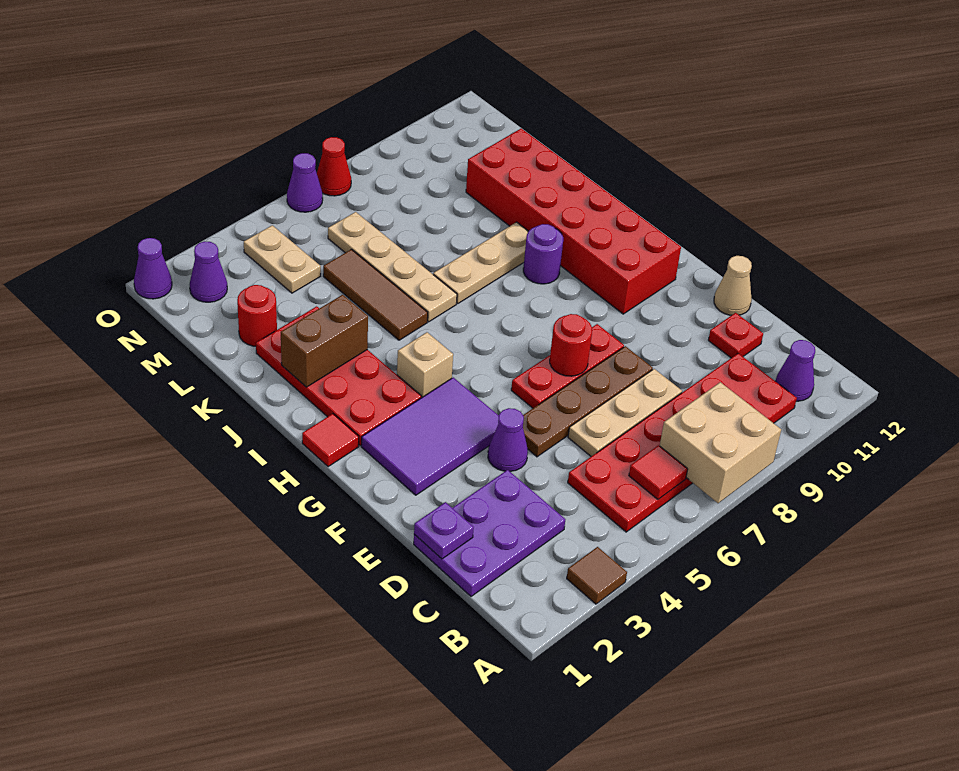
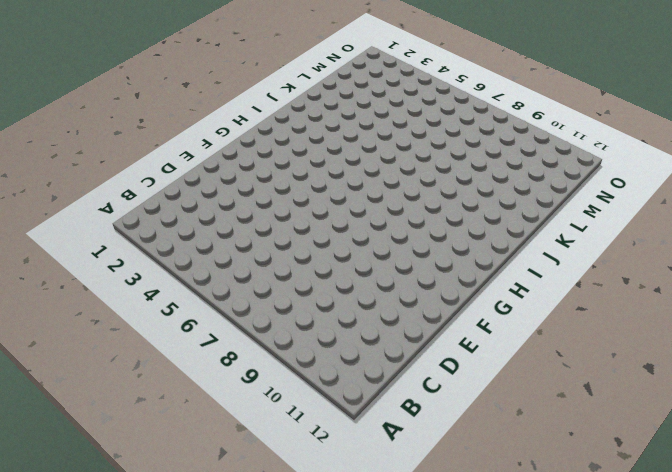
none -> brown tile A3 level 1
none -> red plate B5:C10 level 1
none -> purple cone B11 level 1
none -> purple plate C1:D3 level 1

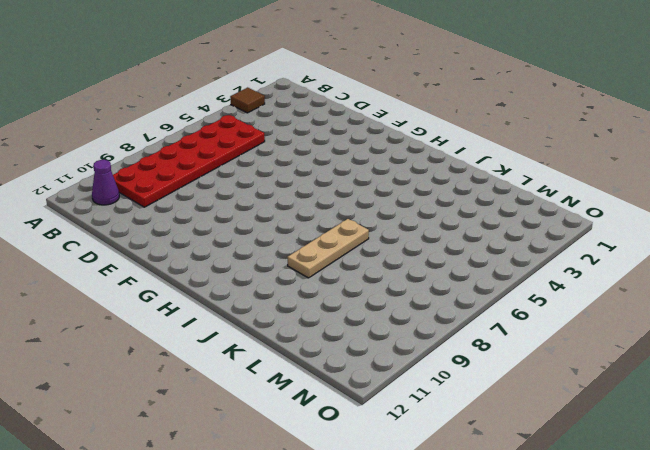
none -> purple plate C1:D3 level 1
none -> tan plate D6:D8 level 1
none -> red plate D11 level 1
none -> purple cone E4 level 1

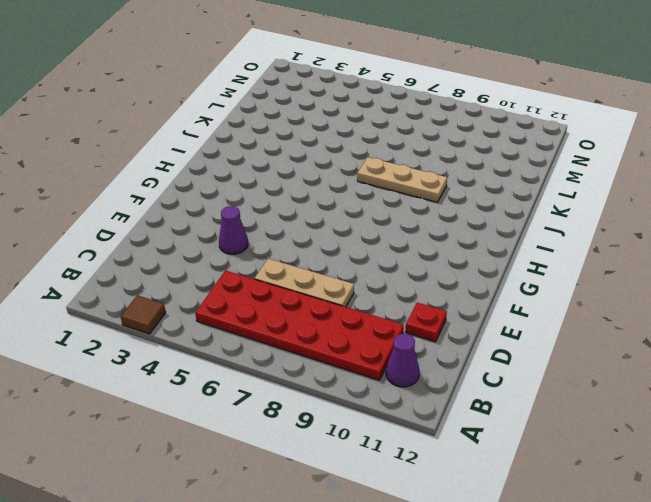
none -> purple plate C1:D3 level 1
none -> brown plate E5:E8 level 1
none -> tan cone E12 level 1
none -> purple tile F2:G4 level 1

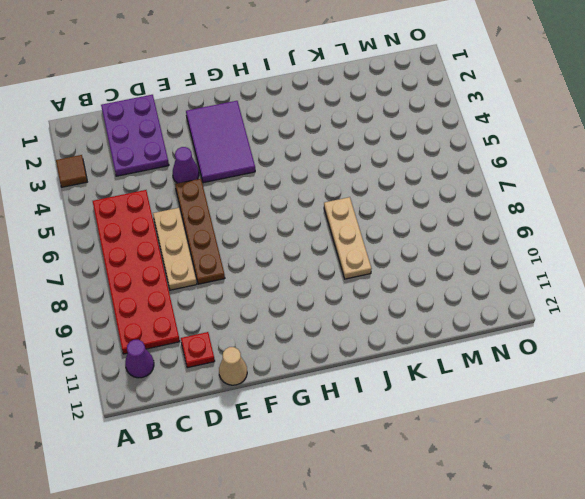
none -> red plate F6:F8 level 1
none -> red brick G10:L11 level 1
none -> red tile H1 level 1
none -> red plate H2:K3 level 1

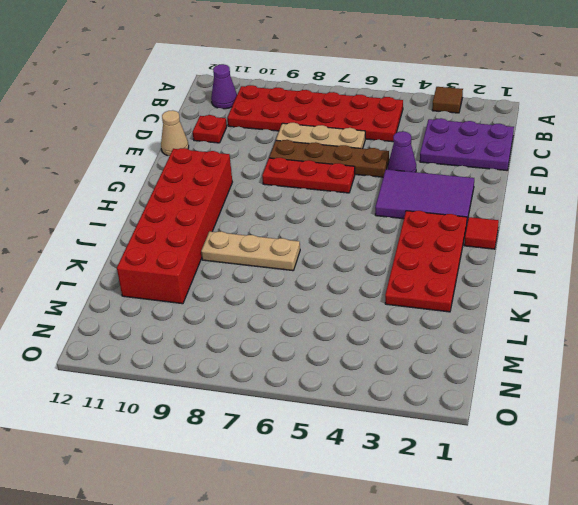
none -> tan brick H4 level 1
none -> purple round brick I9 level 1
none -> brown tile J5:L5 level 1
none -> tan plate J6:M6 level 1

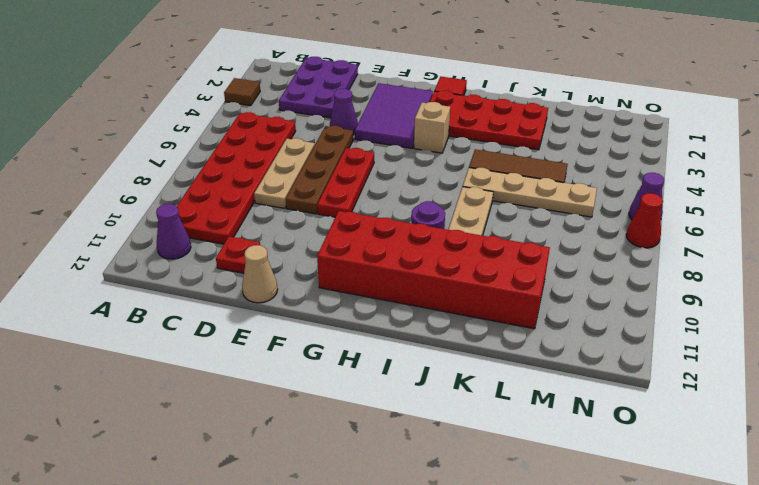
none -> red round brick L2 level 1
none -> tan plate M4:N4 level 1
none -> purple cone N2 level 1
none -> purple cone O1 level 1

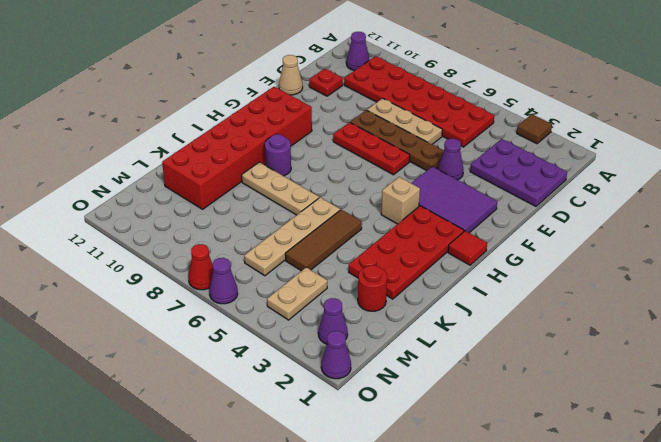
none -> tan brick A7:B8 level 2
none -> red tile B6 level 2
none -> purple plate D1 level 2
none -> red round brick F7 level 2

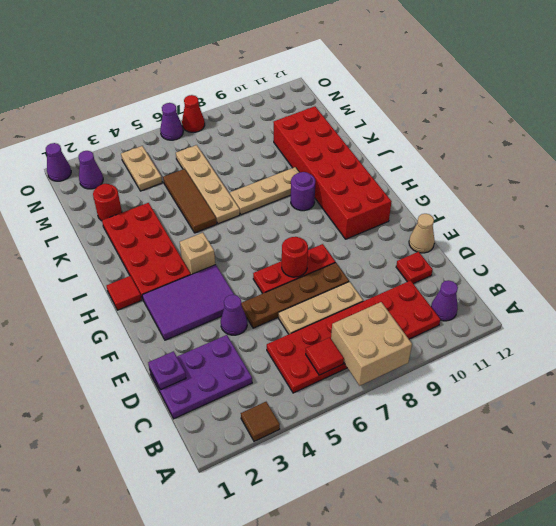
none -> brown brick J2:J3 level 2

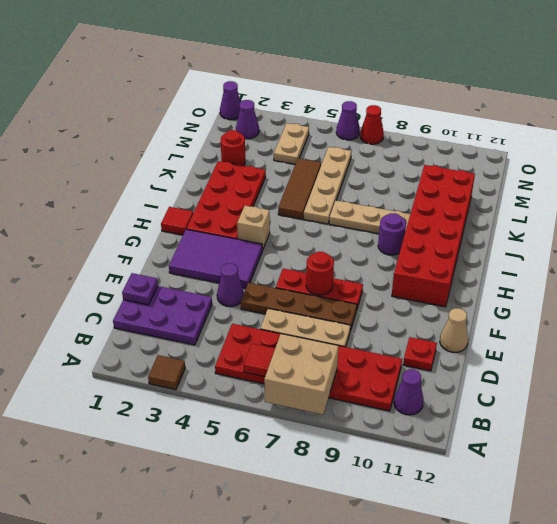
none -> brown brick J2:J3 level 2

